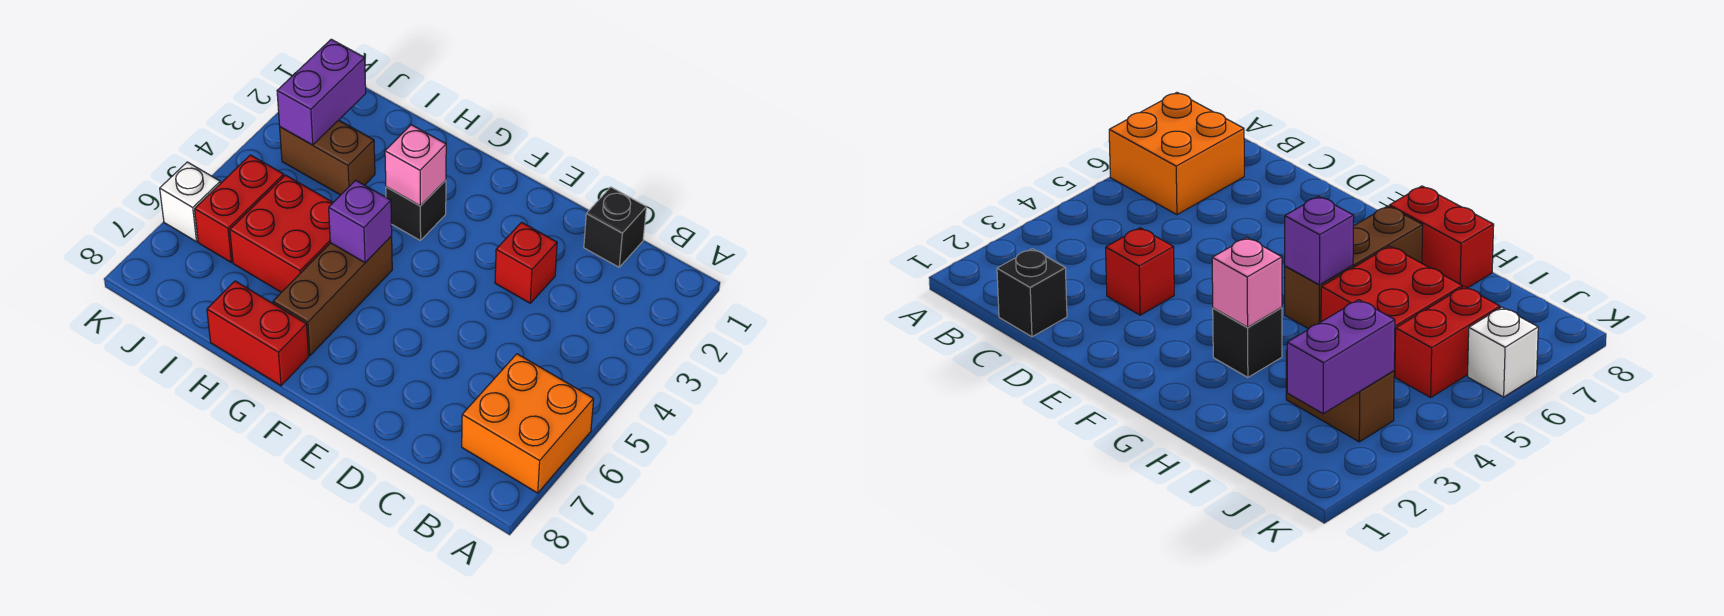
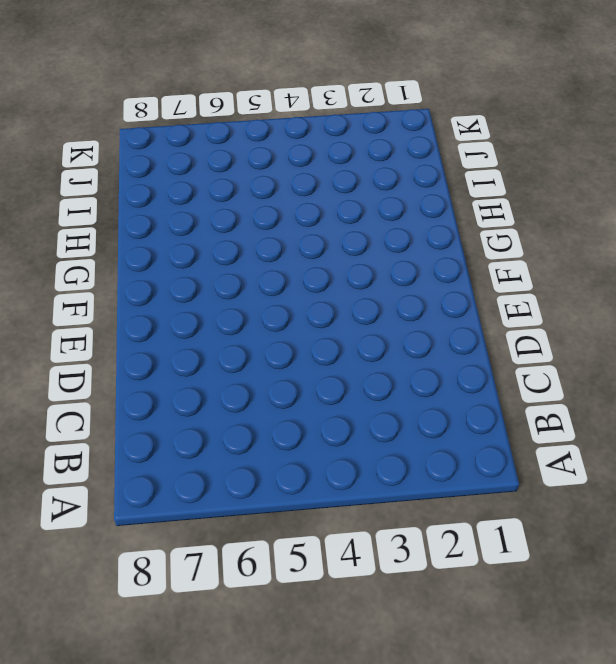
none -> orange brick A6:B7 level 1
none -> black brick C1 level 1
none -> red brick D3 level 1

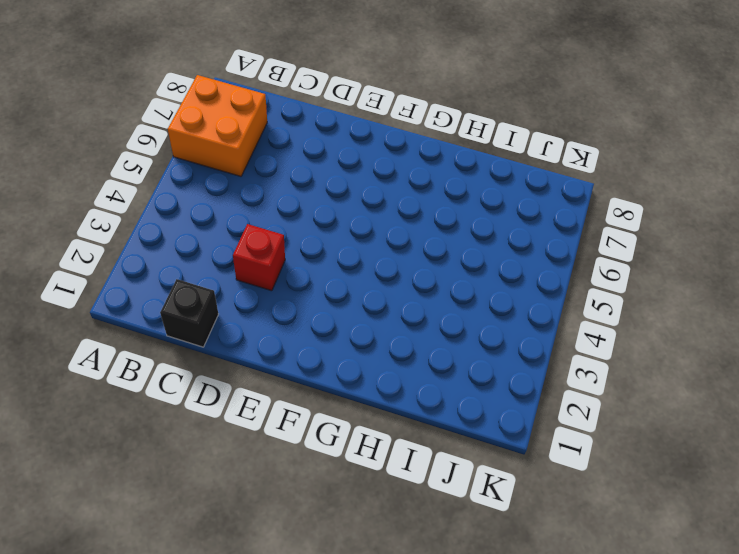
none -> black brick G3 level 1
none -> brown brick G5:G7 level 1
none -> red brick G8:H8 level 1

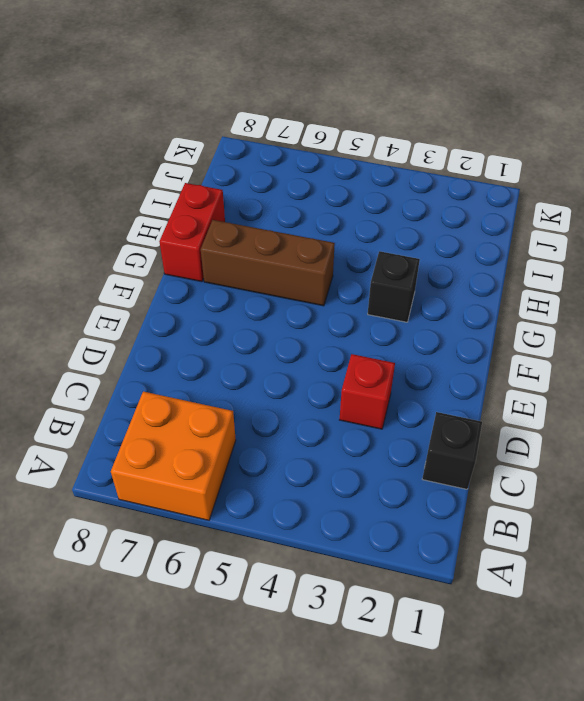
none -> red brick H5:I6 level 1
none -> brown brick I3:J3 level 1
none -> red brick J5:J6 level 1

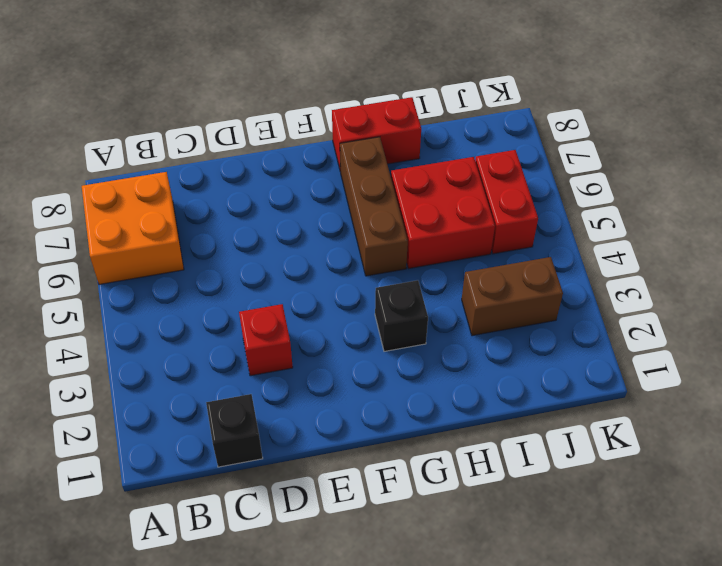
none -> white brick K6 level 1
none -> pink brick G3 level 2
none -> purple brick G5 level 2

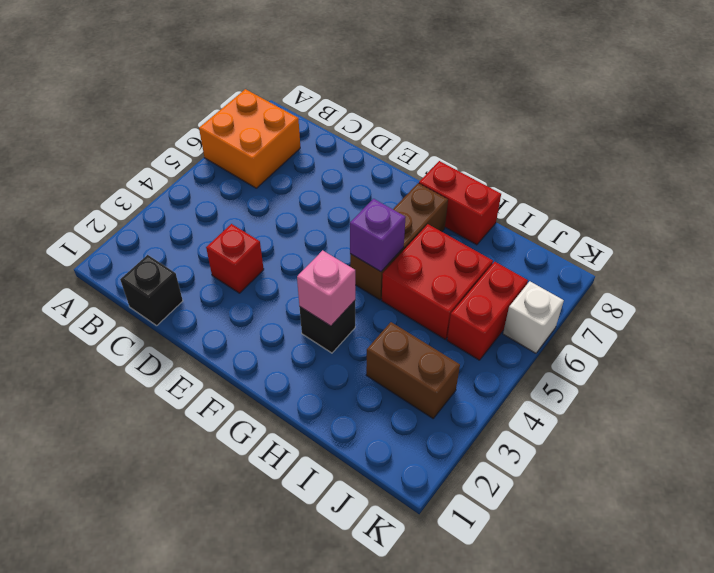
none -> purple brick J2:J3 level 2

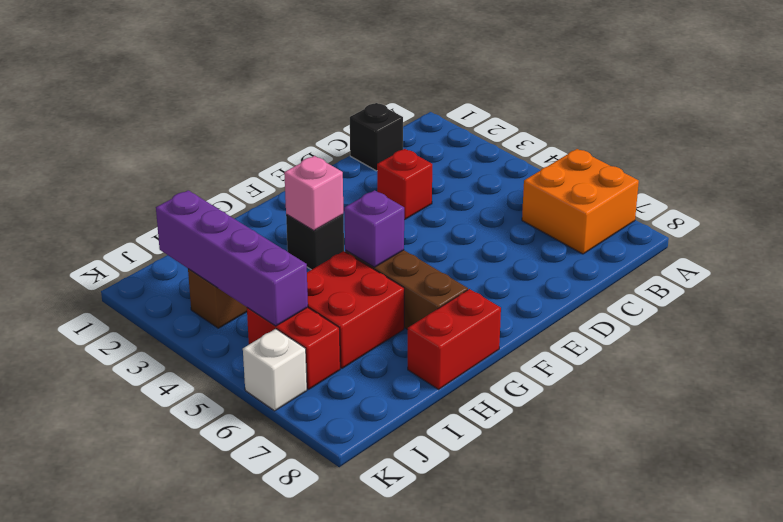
purple brick J2:J5 level 2 -> purple brick J2:J3 level 2

